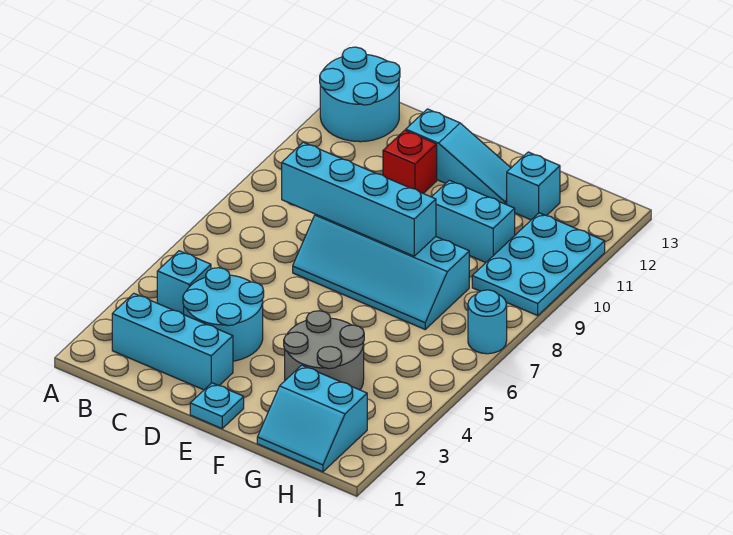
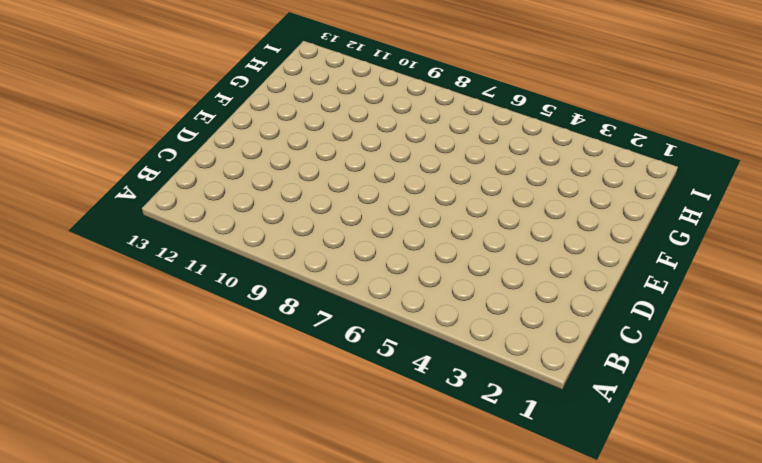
none -> cyan round brick A12:B13 level 1
none -> cyan brick B2:D2 level 1
none -> cyan brick B4 level 1

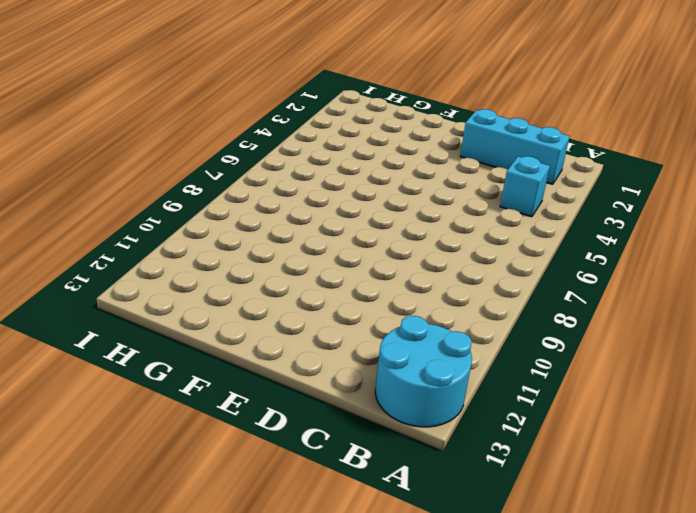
none -> cyan round brick C3:D4 level 1
none -> cyan slope D7:G8 level 1 top 8
none -> red brick D11 level 1

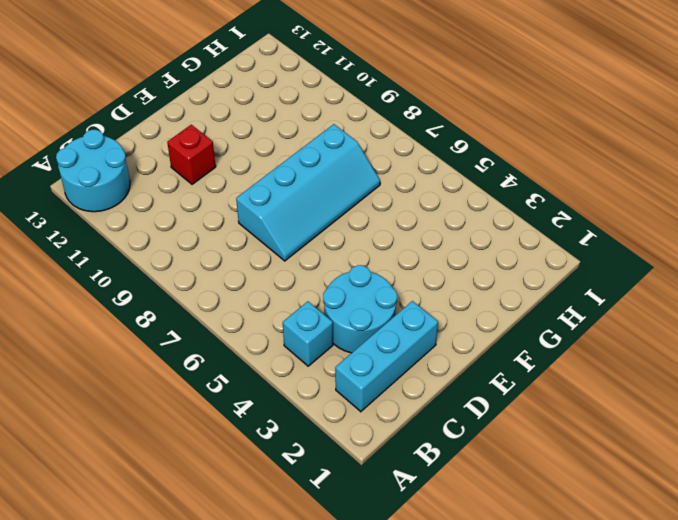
none -> cyan slope D12:F12 level 1 top D
none -> cyan plate E1 level 1
none -> grey round brick F3:G4 level 1

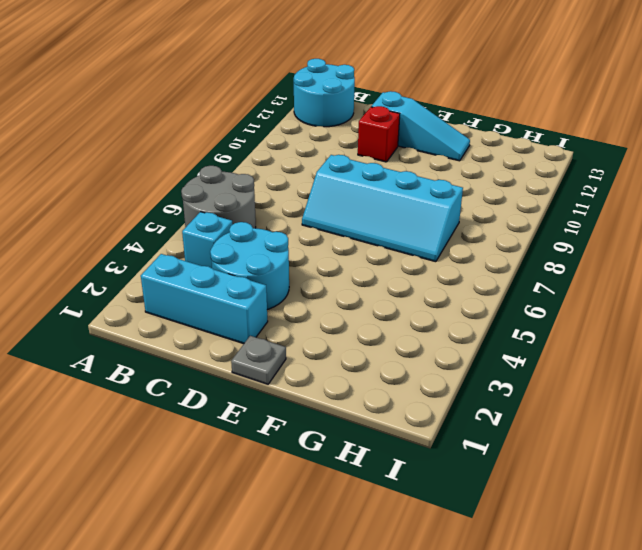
grey round brick A5:B6 level 1 -> grey round brick F3:G4 level 1
grey plate E1 level 1 -> cyan plate E1 level 1
none -> cyan brick F10:G10 level 1
none -> cyan slope G1:H2 level 1 top 2
none -> cyan brick G12 level 1

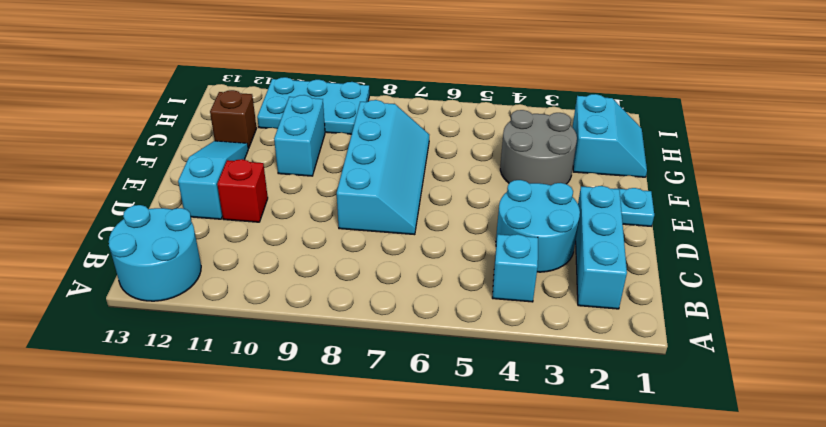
brown brick G12 level 1 -> cyan brick G12 level 1
none -> cyan round brick I7 level 1
none -> cyan brick C8:F8 level 2

